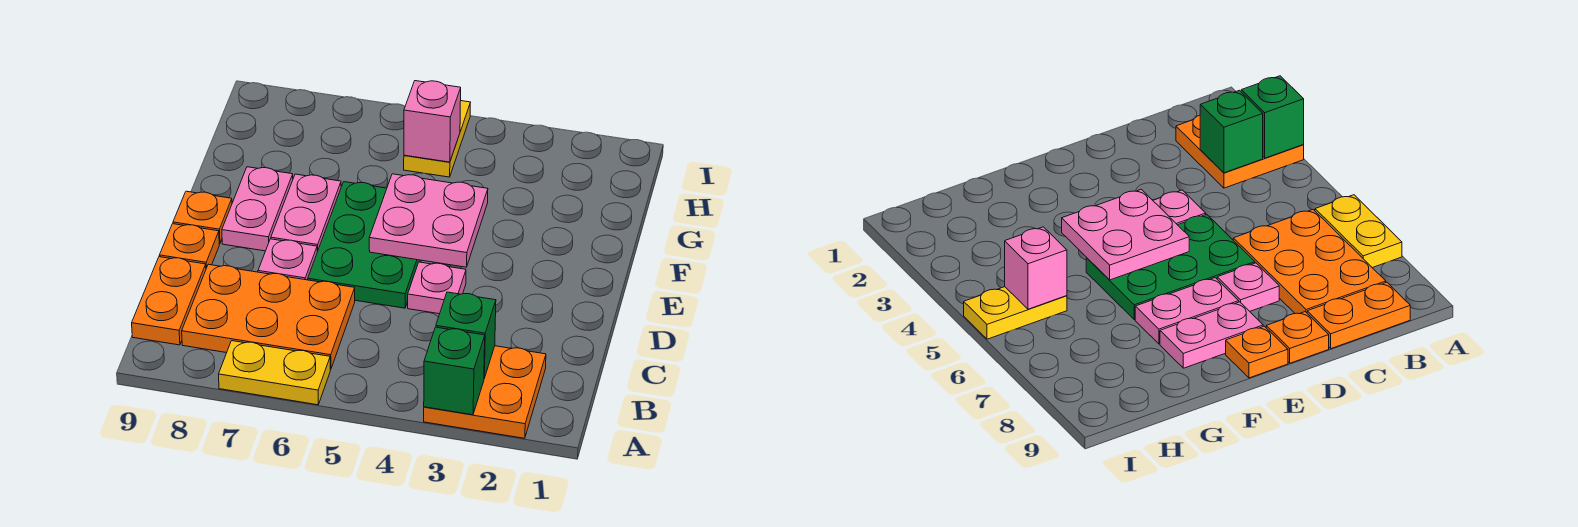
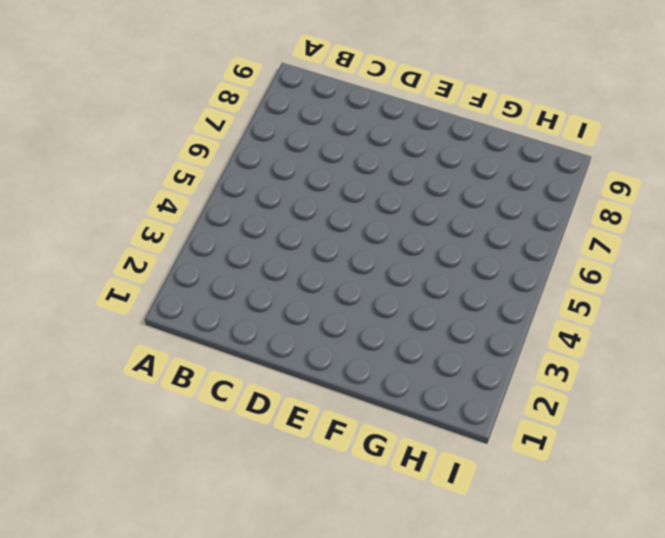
none -> orange plate A2:B3 level 1
none -> yellow plate A6:A7 level 1
none -> orange plate B6:C8 level 1

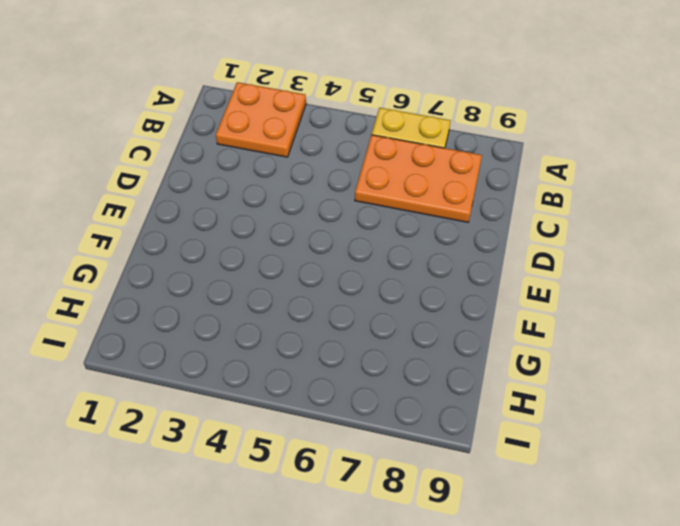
none -> orange plate B9:C9 level 1
none -> pink plate D4 level 1
none -> green plate D5:F6 level 1

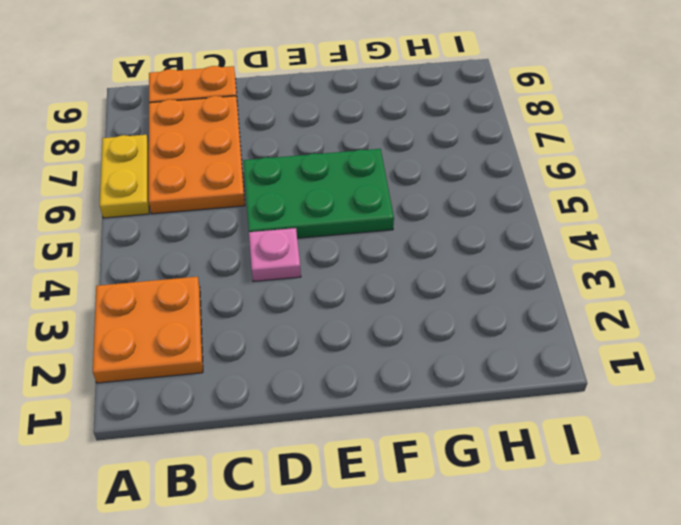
none -> pink plate D7 level 1
none -> orange plate D9 level 1
none -> pink plate E7:F7 level 1

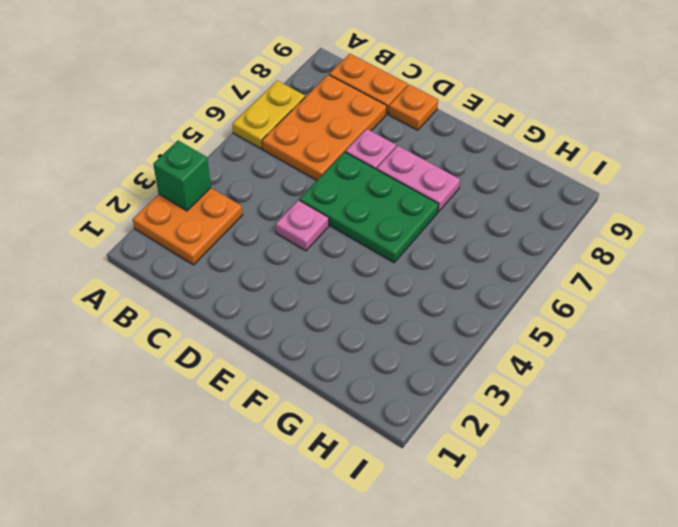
none -> pink plate E8:F8 level 1
none -> orange plate E9 level 1
none -> yellow plate H5:I5 level 1

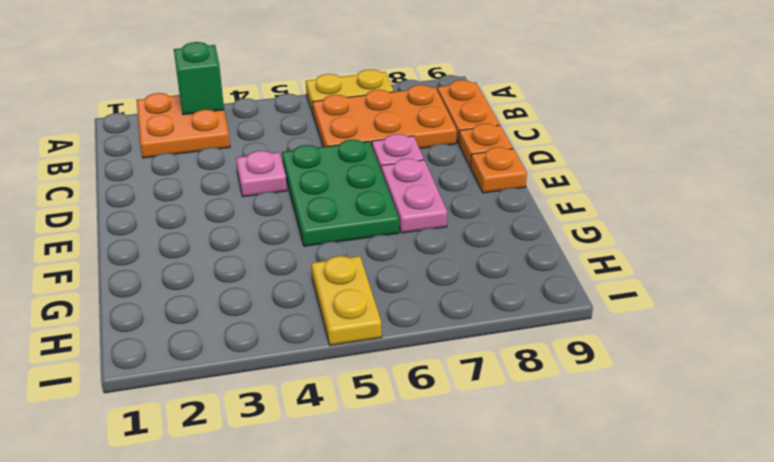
none -> pink plate E8:F8 level 1
none -> green brick B3 level 2
none -> pink plate E4:F5 level 2

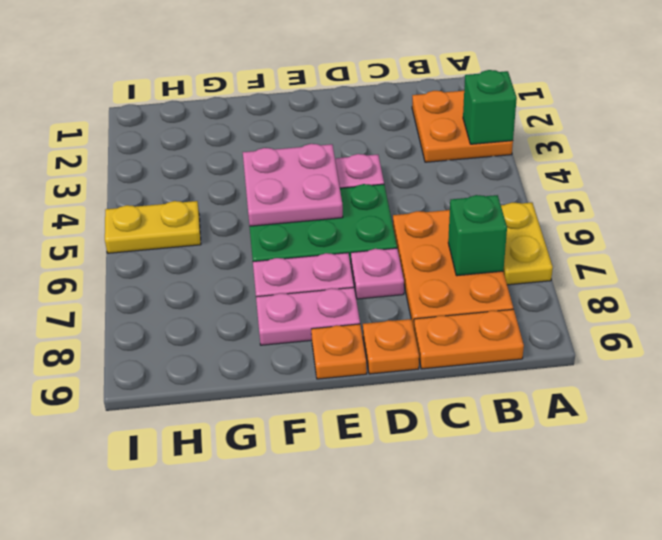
green brick B7 level 2 -> green brick B3 level 2
none -> pink brick H5 level 2

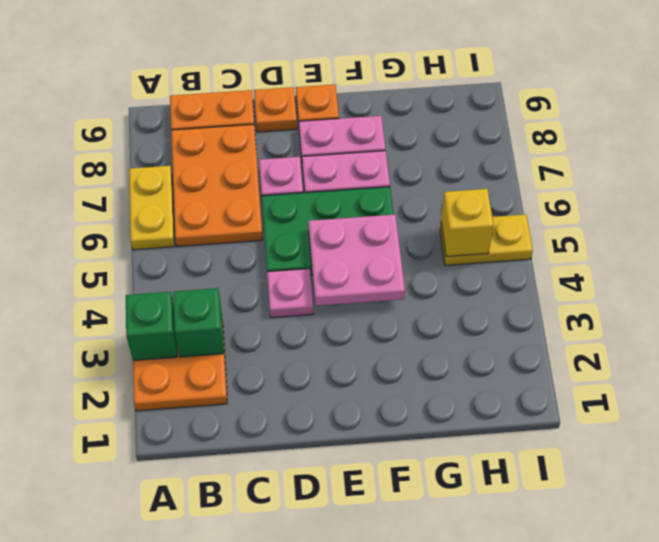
yellow brick H5 level 2 -> pink brick H5 level 2

